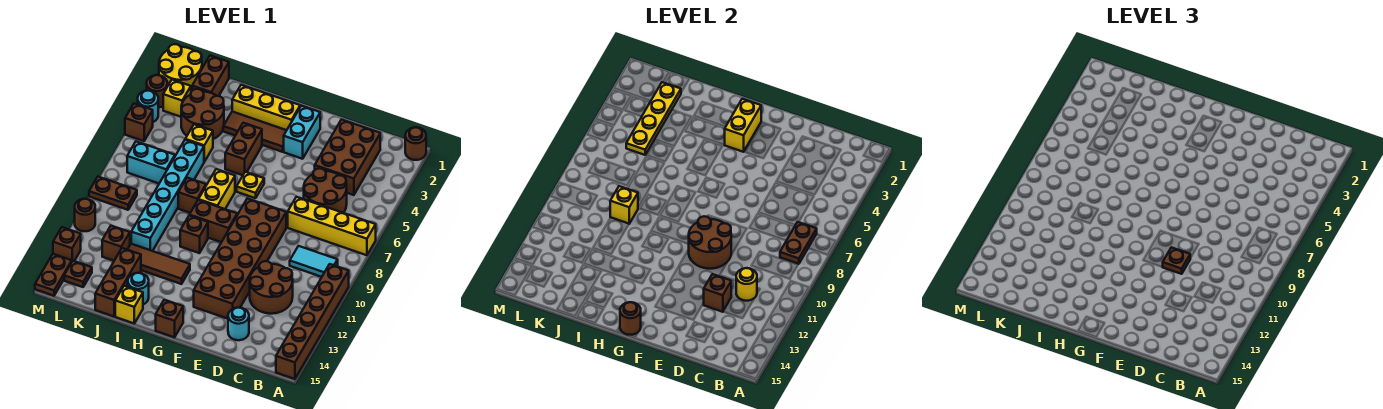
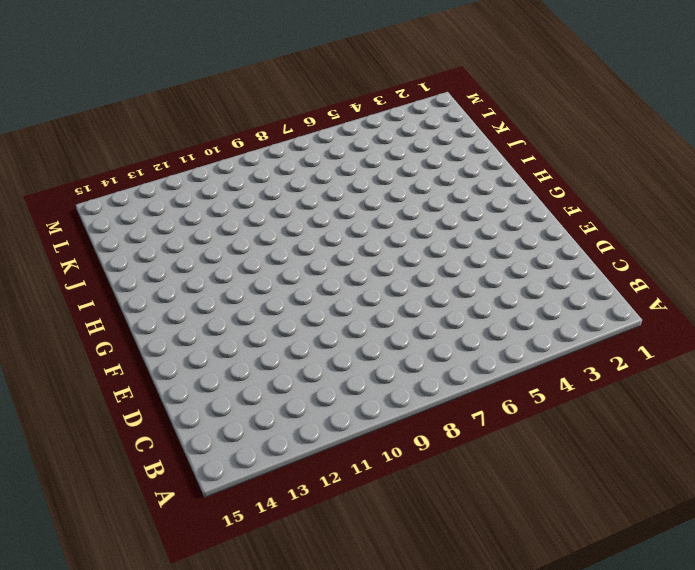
none -> brown round brick A1 level 1
none -> yellow brick A7:D7 level 1
none -> brown brick A10:A15 level 1
none -> cyan tile B9:C9 level 1

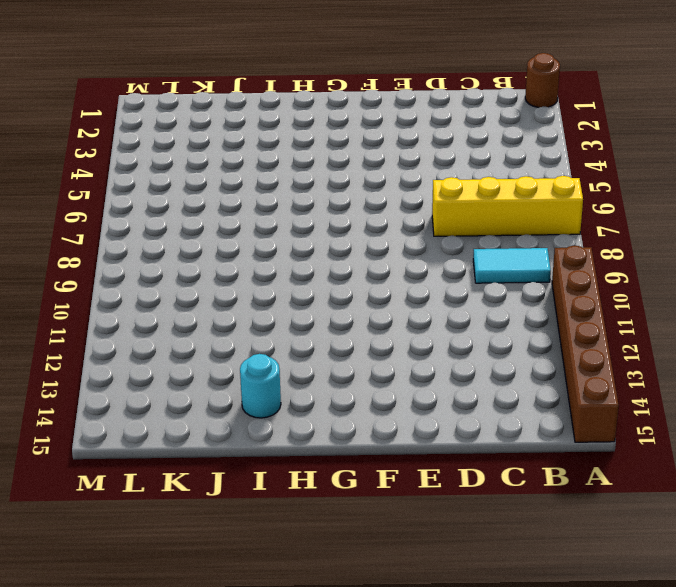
none -> brown brick C2:D4 level 1
none -> brown round brick C5:D6 level 1
none -> brown round brick C11:D12 level 1
none -> cyan round brick D14 level 1

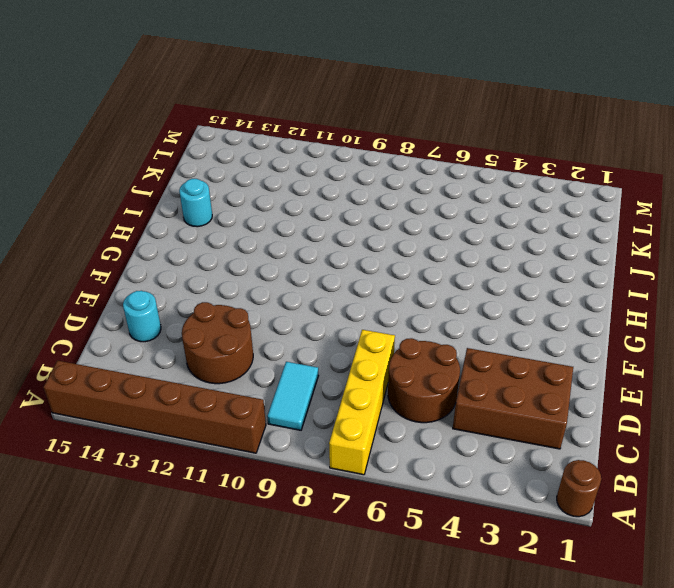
none -> brown brick E8:F13 level 1
none -> cyan brick F2:F3 level 1
none -> yellow brick G2:I2 level 1
none -> brown tile G3:I3 level 1

